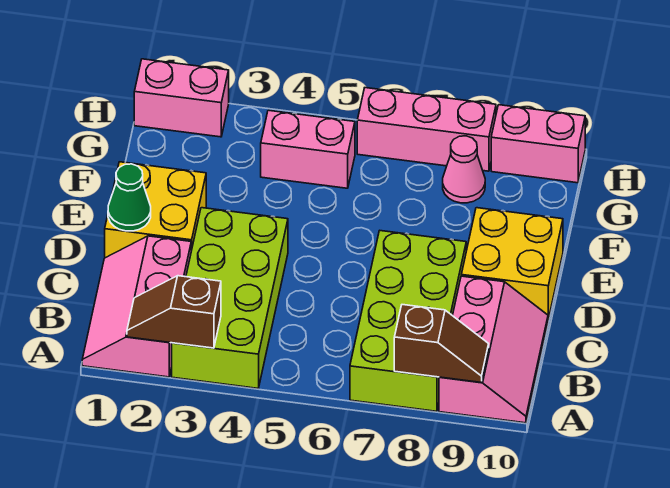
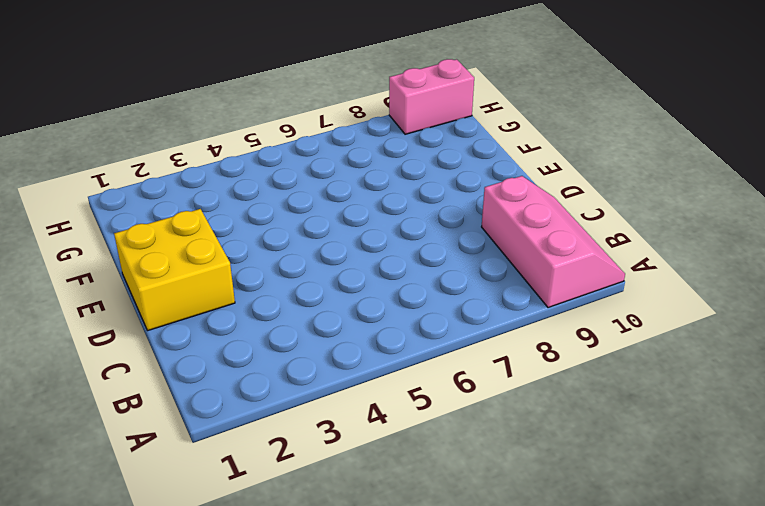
none -> pink slope A1:C2 level 1 top 2
none -> lime brick A3:D4 level 1
none -> lime brick A7:D8 level 1

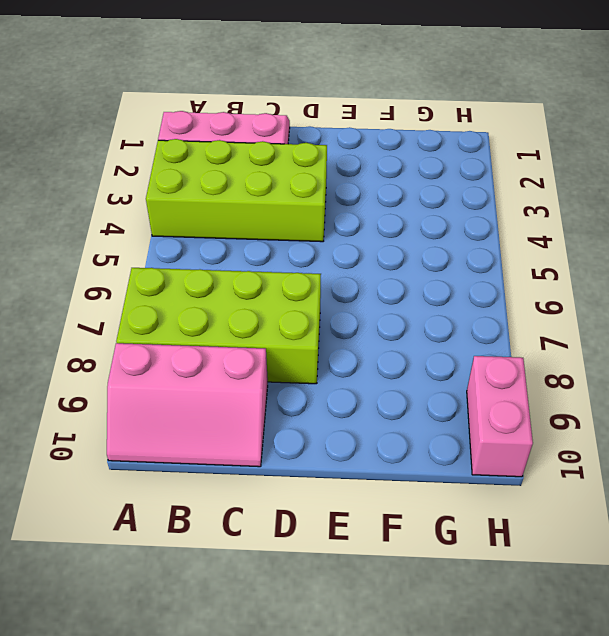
none -> yellow brick D1:E2 level 1
none -> yellow brick D9:E10 level 1
none -> pink brick G4:G5 level 1

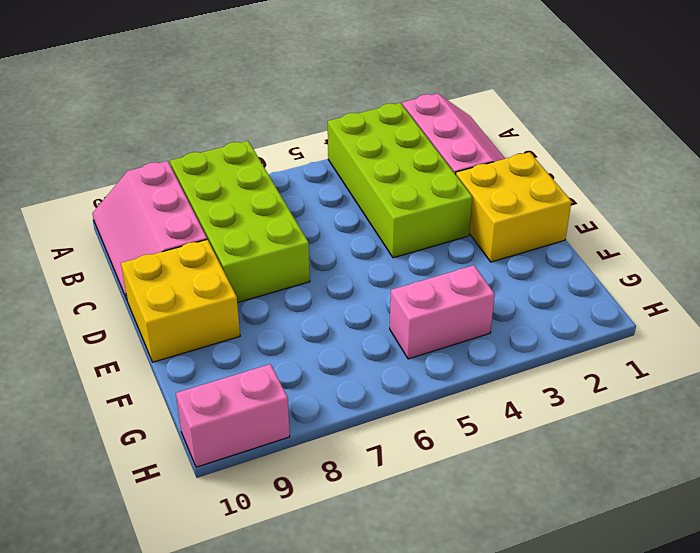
none -> pink cone G8 level 1
none -> pink brick H1:H2 level 1
none -> pink brick H6:H8 level 1

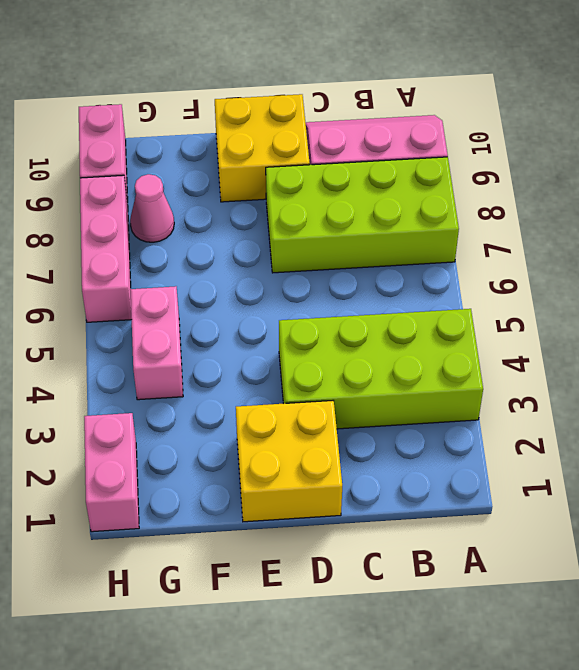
none -> pink slope A1:C2 level 1 top 2
none -> brown slope A2:A3 level 2 top 3
none -> brown slope A8:A9 level 2 top 8

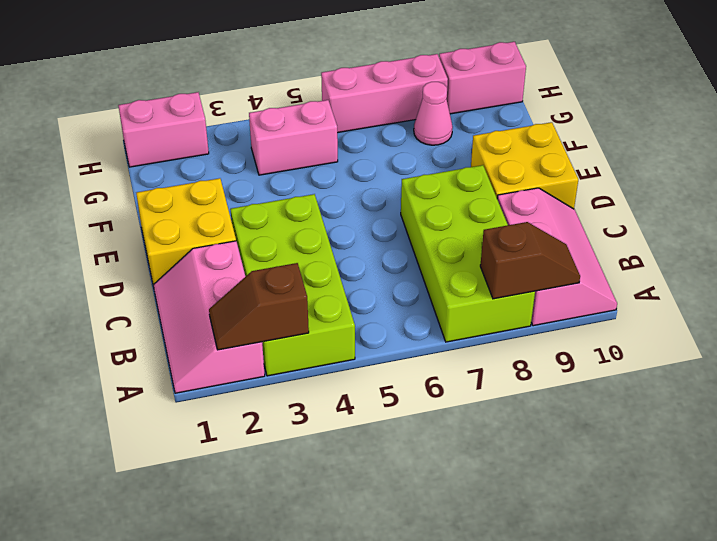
none -> green cone D1 level 2

